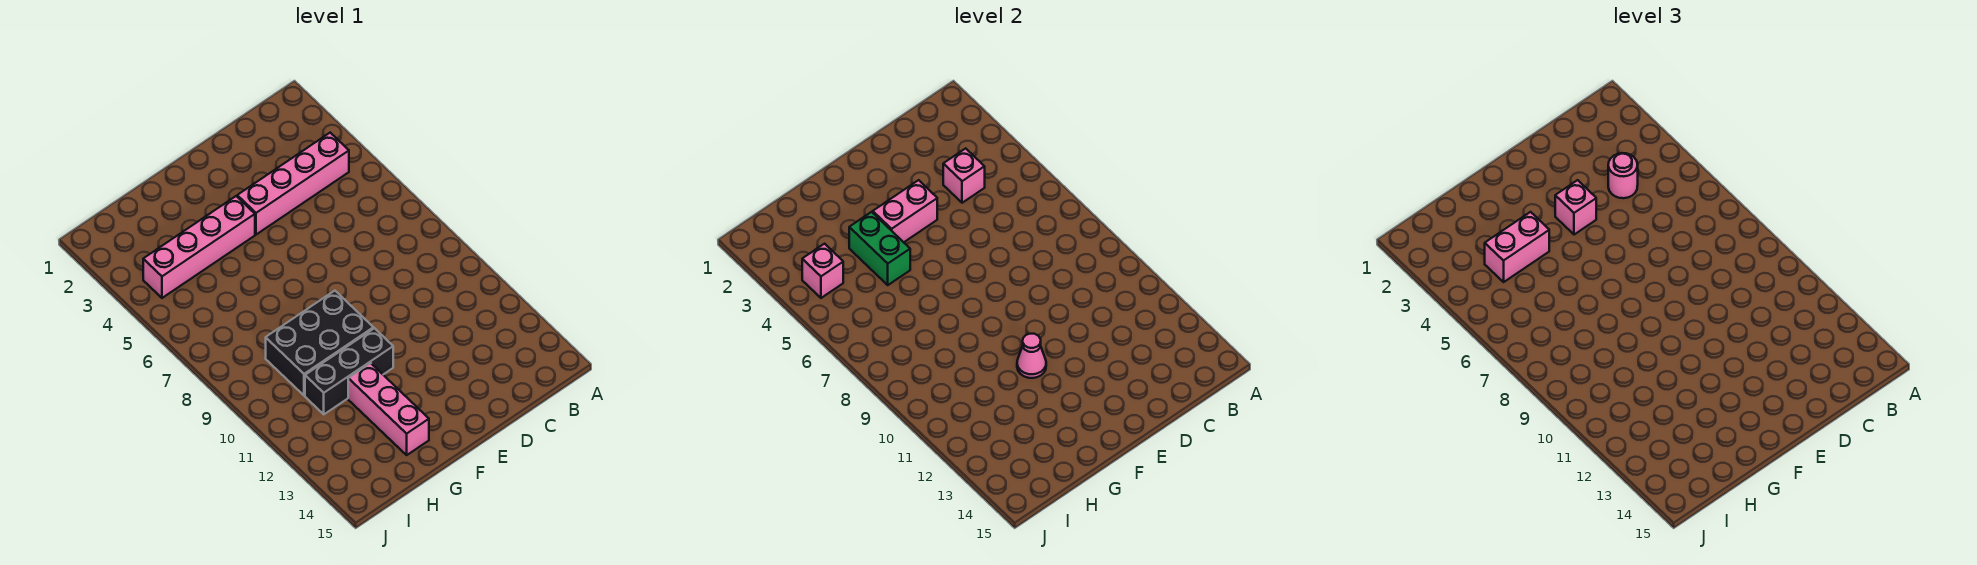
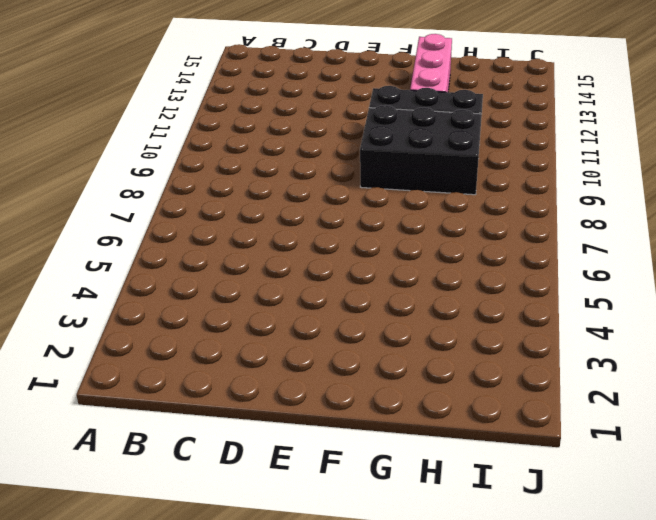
none -> pink brick B4:E4 level 1
none -> pink brick F4:I4 level 1
none -> pink brick C4 level 2

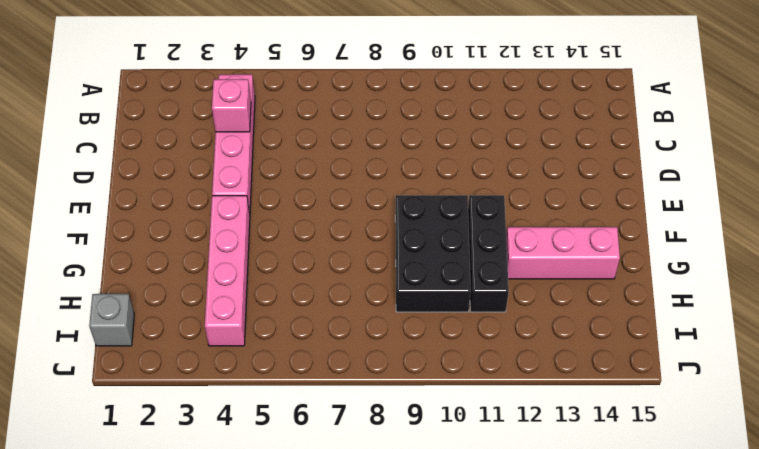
grey brick I1 level 1 -> none
none -> pink brick E4:F4 level 2
none -> pink cone F11 level 2
none -> green brick G4:G5 level 2

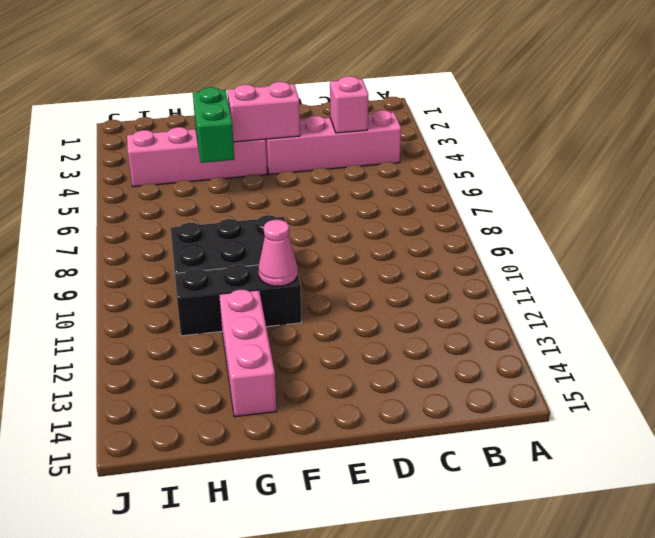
none -> pink brick I4 level 2
none -> pink round brick C4 level 3
none -> pink brick E4 level 3

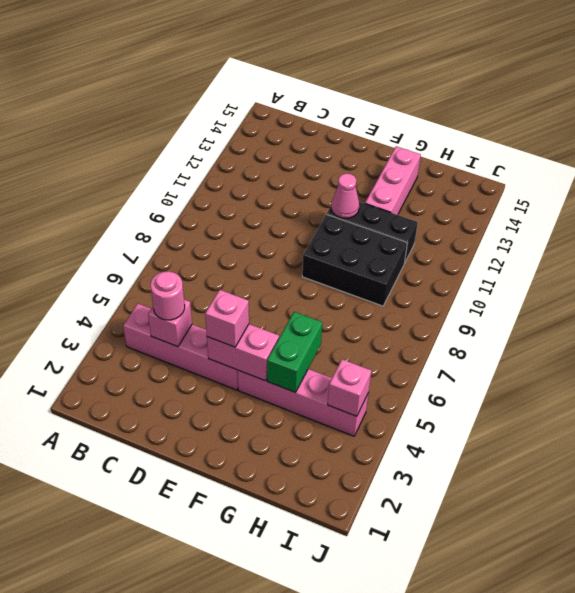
none -> pink brick G4:H4 level 3

